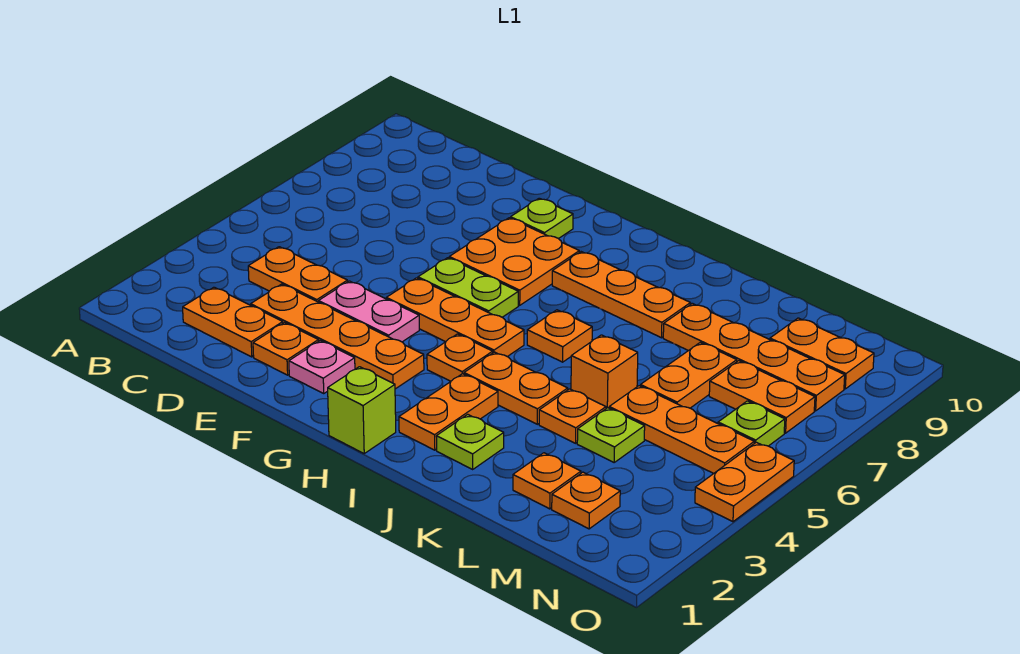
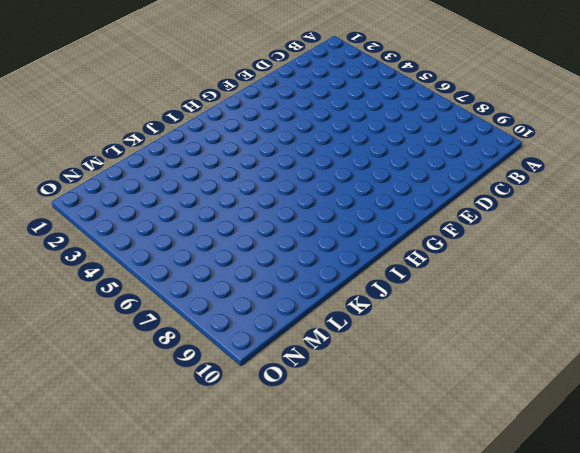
none -> orange plate C2:D2 level 1
none -> orange plate C4:D4 level 1
none -> orange plate D3:G3 level 1

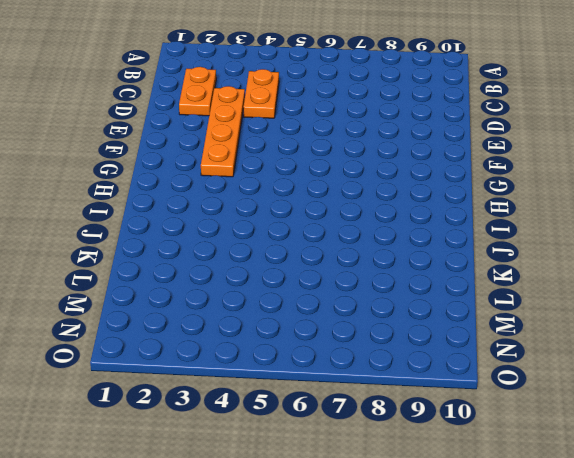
none -> orange plate E2 level 1
none -> pink plate E4:F4 level 1
none -> pink plate F2 level 1

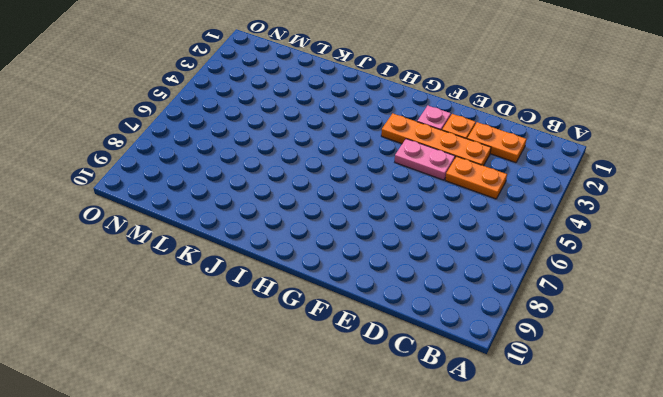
none -> orange plate F5:H5 level 1
none -> lime plate F6:G6 level 1
none -> orange plate F7:G8 level 1

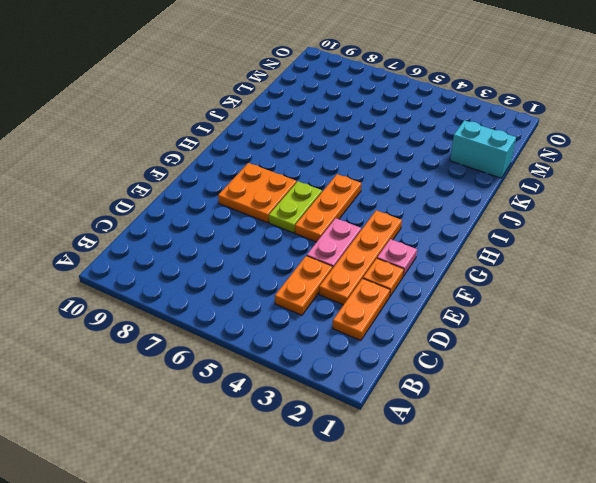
cyan brick L1:L2 level 1 -> orange plate L2 level 1
none -> lime plate F9 level 1
none -> lime brick H1 level 1
none -> orange plate H4 level 1

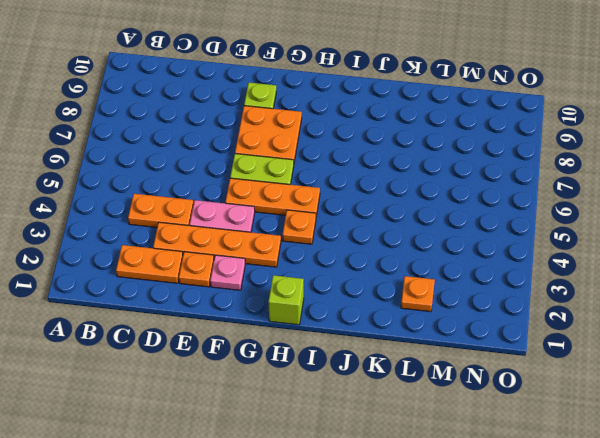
none -> orange plate H8:J8 level 1
none -> orange plate I2:I3 level 1
none -> orange plate I4:J4 level 1

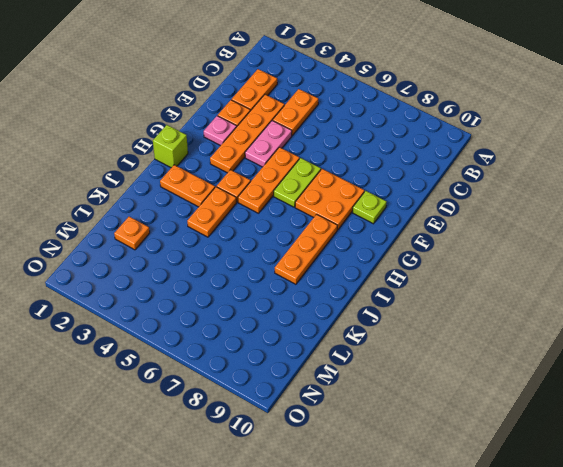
none -> orange plate I6 level 1
none -> lime plate J2 level 1
none -> orange plate K4 level 1

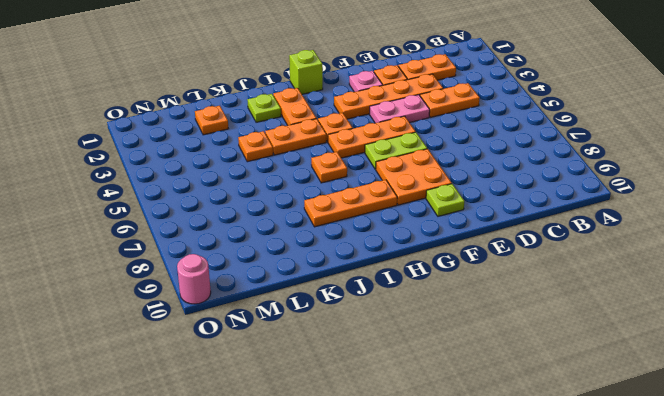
pink round brick O10 level 1 -> none
none -> orange brick K5 level 1
none -> orange plate K8:N8 level 1
none -> lime plate L4 level 1

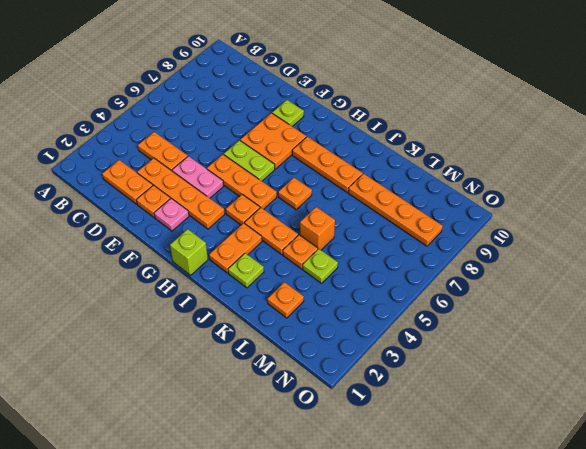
none -> orange plate L5:N5 level 1
none -> orange plate L6:L7 level 1
none -> orange plate M2 level 1

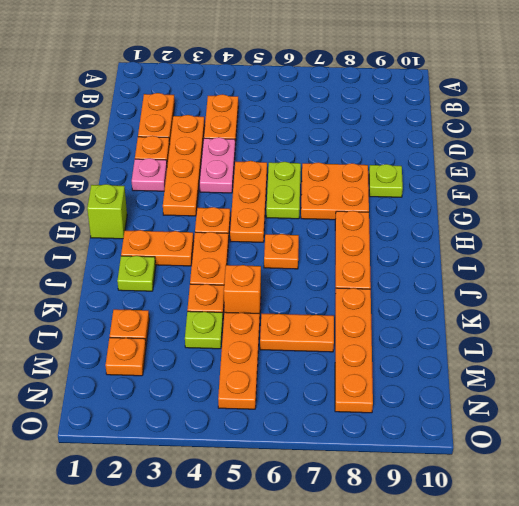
none -> orange plate M7:N7 level 1
none -> orange plate M9:N9 level 1
none -> lime plate N6 level 1

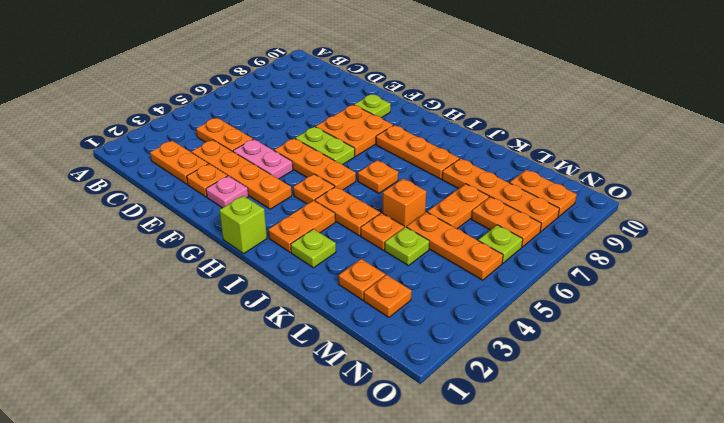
none -> orange plate O4:O5 level 1

